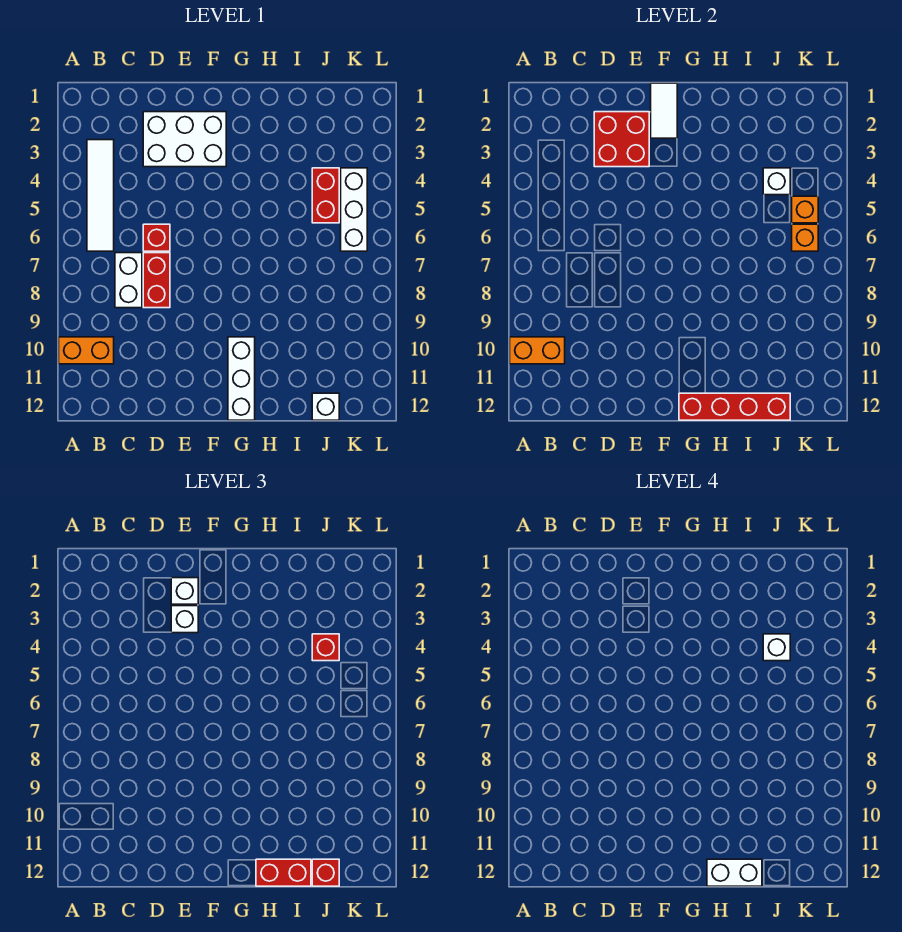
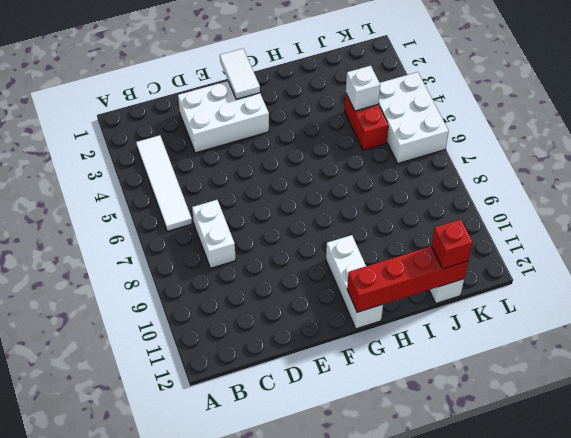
white brick K4:L6 level 1 -> white brick K4:K6 level 1
none -> orange brick A10:B10 level 1
none -> red brick D6 level 1
none -> red brick D7:D8 level 1

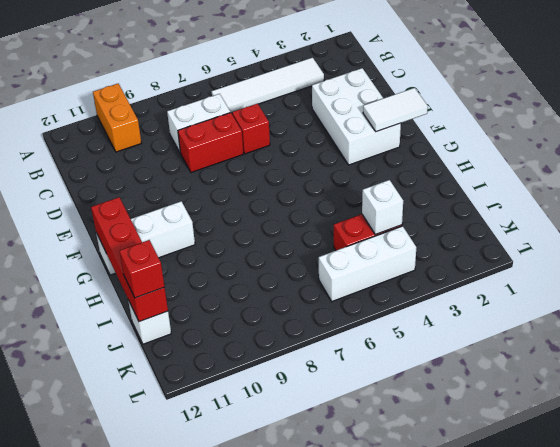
none -> orange brick A10:B10 level 2
none -> red brick D2:E3 level 2
none -> orange brick K5 level 2

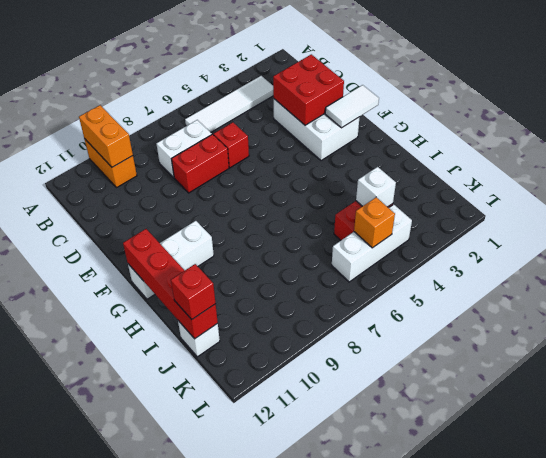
none -> orange brick K6 level 2
none -> white brick E2 level 3
none -> white brick E3 level 3

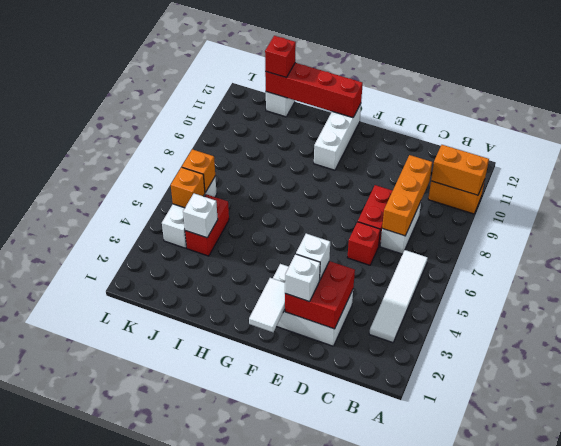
orange brick C7:C9 level 2 -> none
none -> red brick H12:I12 level 3
none -> red brick J4 level 3
none -> white brick H12:I12 level 4

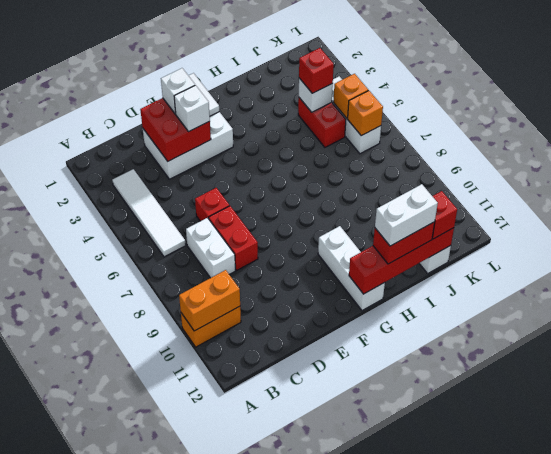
none -> white brick J4 level 4

